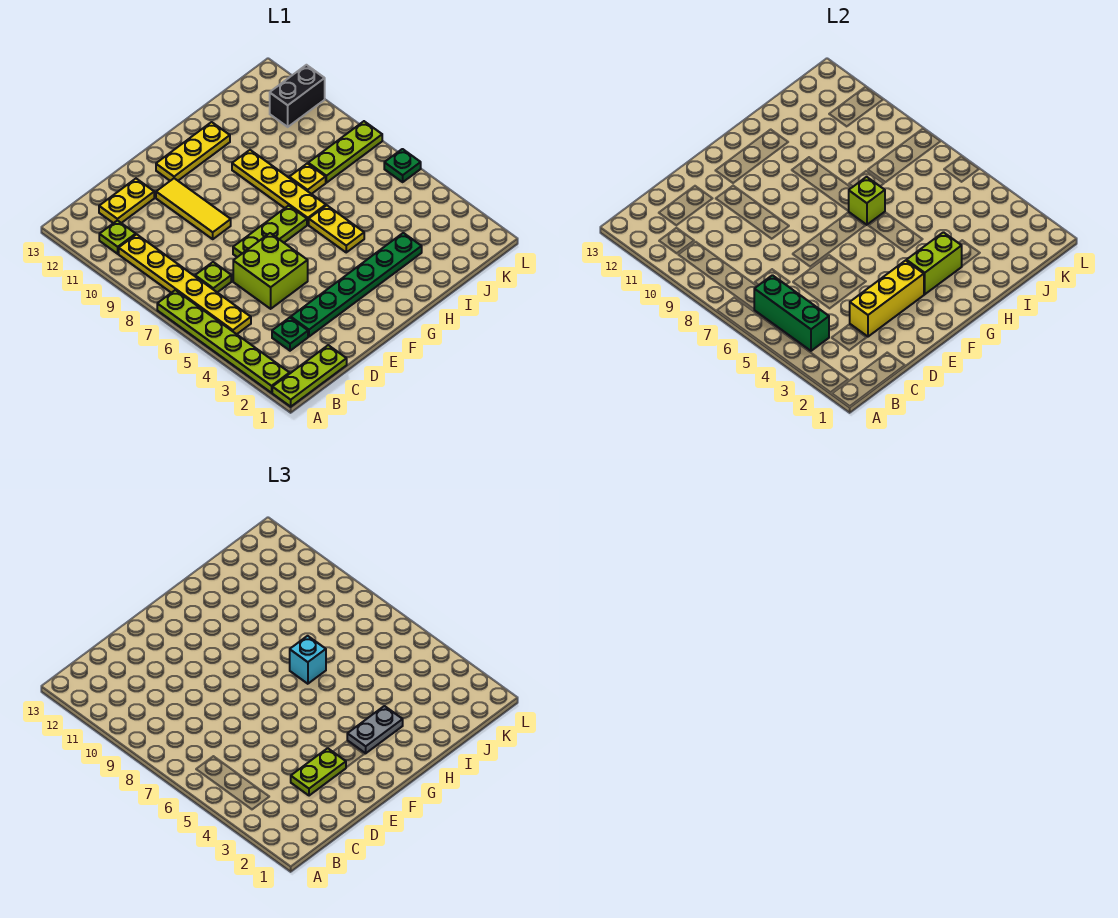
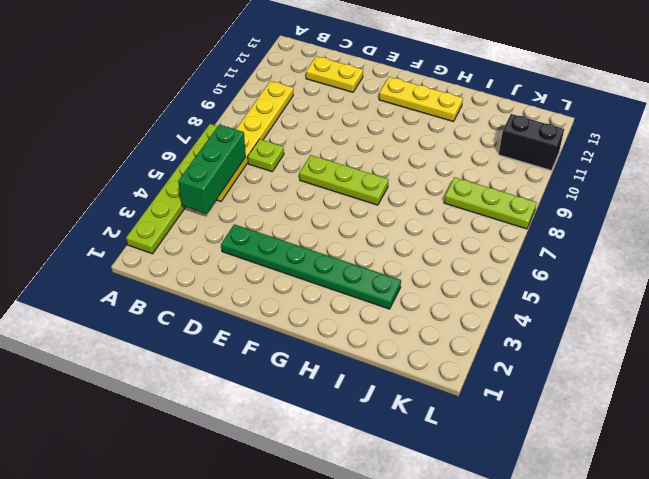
none -> lime plate A1:C1 level 1
none -> lime plate B11 level 1
none -> green plate C3 level 1

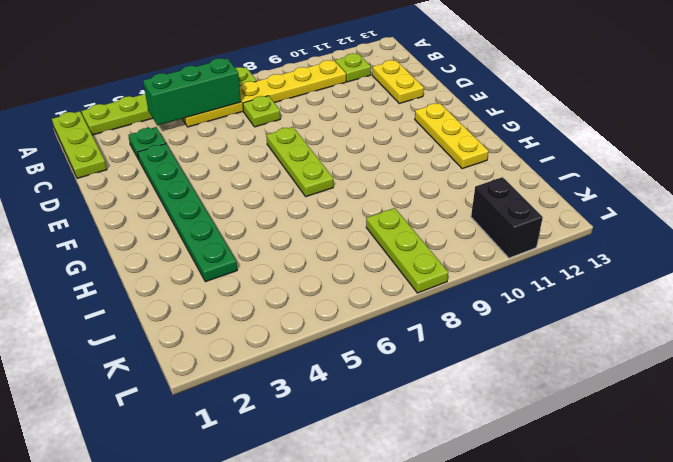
none -> lime brick D5:E6 level 1
none -> yellow tile E9:E11 level 1
none -> yellow plate H5:H6 level 1

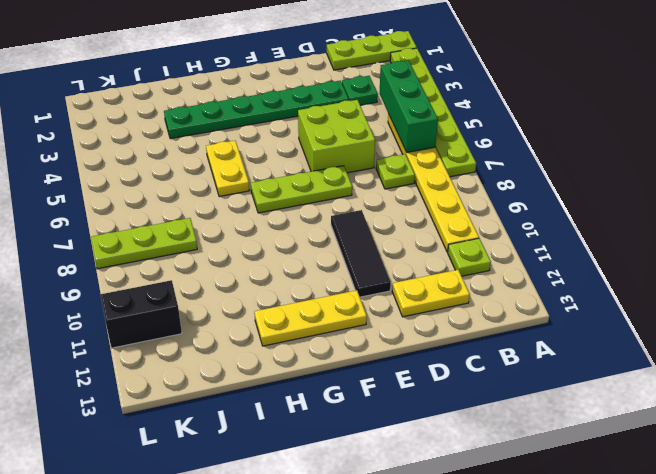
black tile E9:E11 level 1 -> yellow tile E9:E11 level 1
none -> yellow plate H7:H10 level 1
none -> yellow plate I8 level 1
none -> green plate L6 level 1

